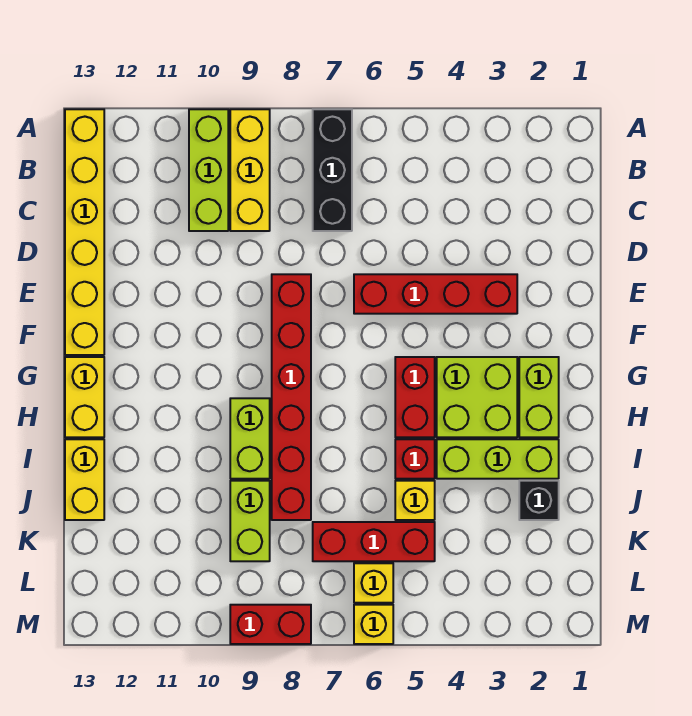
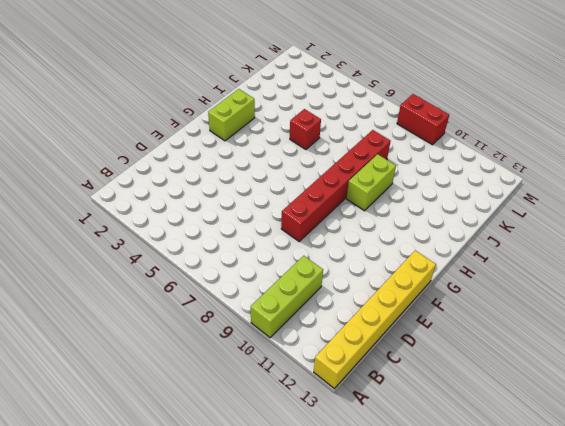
none -> black brick A7:C7 level 1
none -> yellow brick A9:C9 level 1
none -> red brick E3:E6 level 1

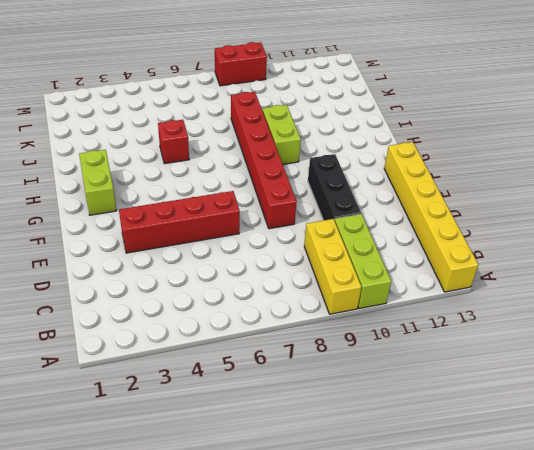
black brick D10:F10 level 1 -> black brick A7:C7 level 1
none -> lime brick G3:H4 level 1
none -> red brick G5:H5 level 1
none -> yellow brick G13:H13 level 1

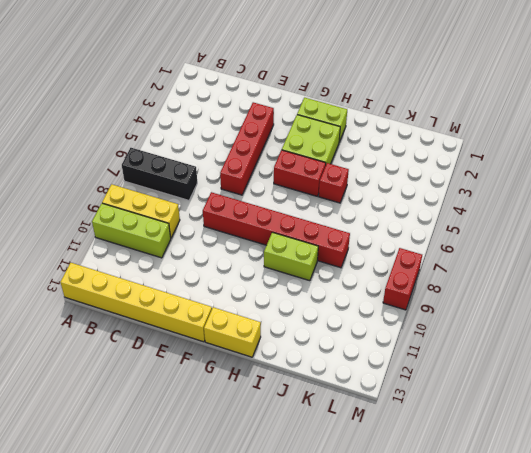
none -> lime brick I2:I4 level 1
none -> yellow brick I13:J13 level 1
none -> black brick J2 level 1

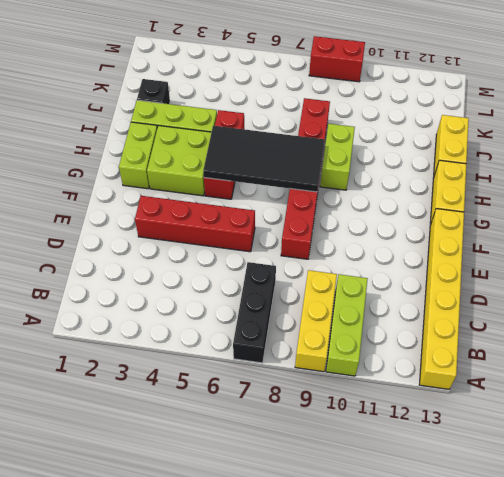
black tile G5:H8 level 2 -> none
none -> yellow brick J5 level 1
none -> lime brick J9:K9 level 1
none -> red brick K5:K7 level 1

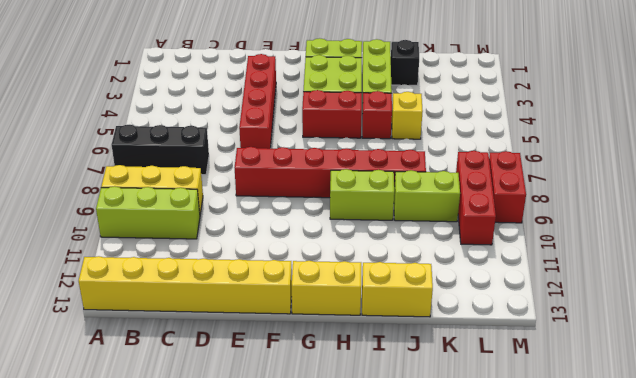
red brick L8:L10 level 1 -> red brick K5:K7 level 1
none -> yellow brick L6 level 1
none -> yellow brick M6 level 1

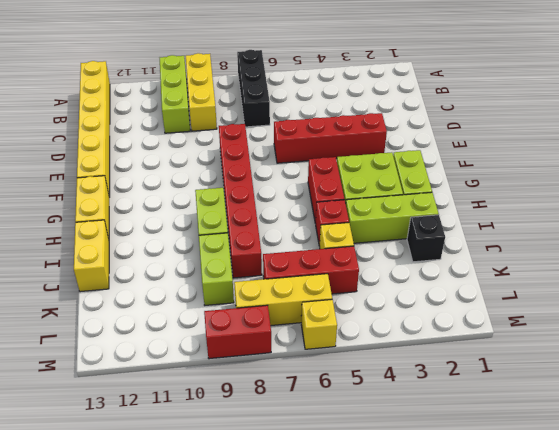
yellow brick L6:L8 level 1 -> yellow brick L6 level 1

